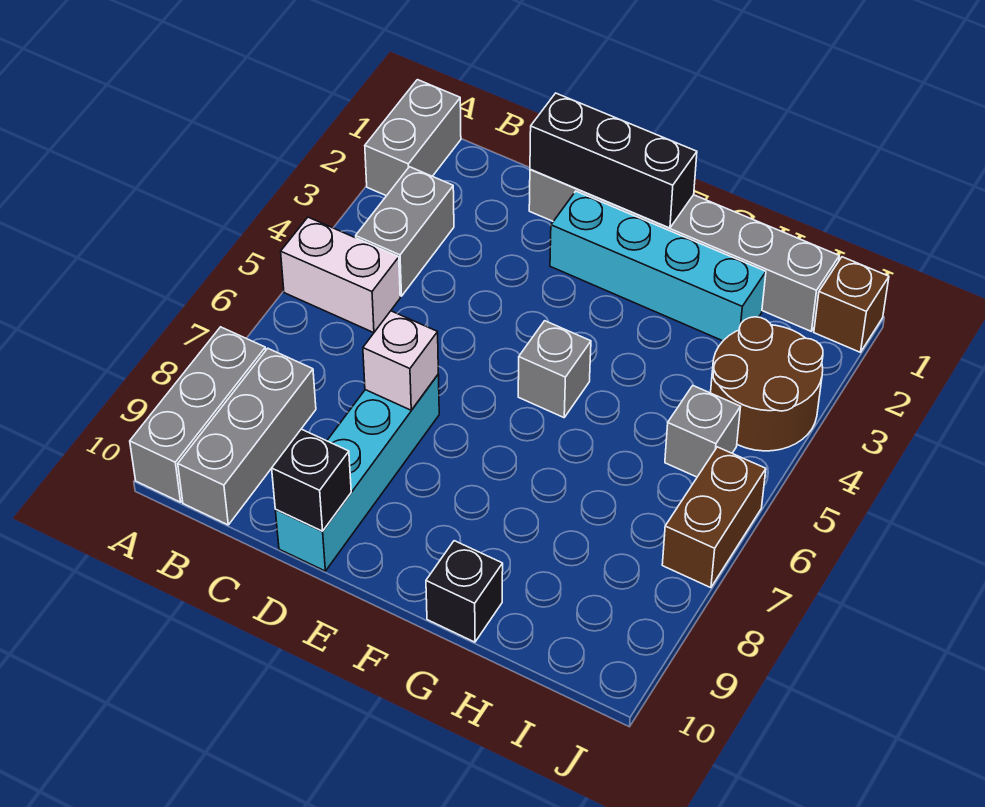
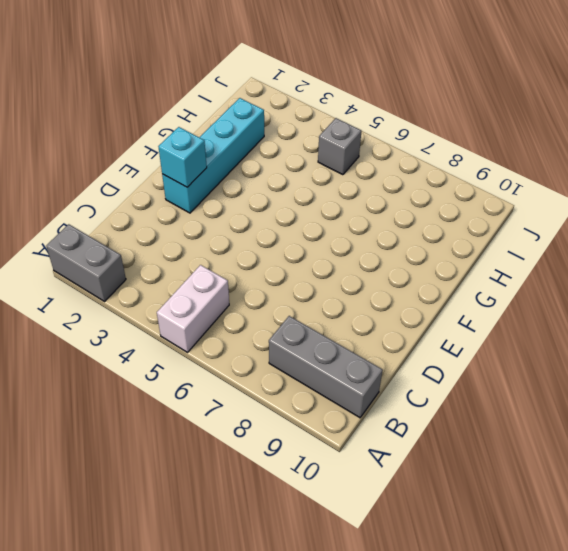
cyan brick E2 level 2 -> none
none -> grey brick A8:A10 level 1
none -> grey brick B3:B4 level 1
none -> grey brick D1:I1 level 1

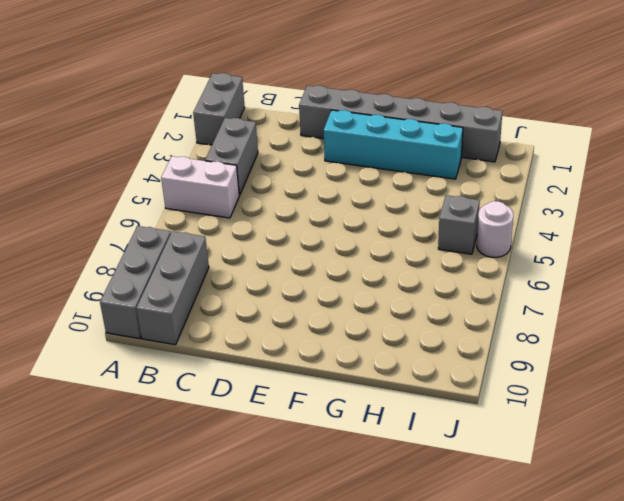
white round brick J5 level 1 -> none
none -> cyan brick D7:D10 level 1
none -> grey brick F5 level 1
none -> black brick G10 level 1

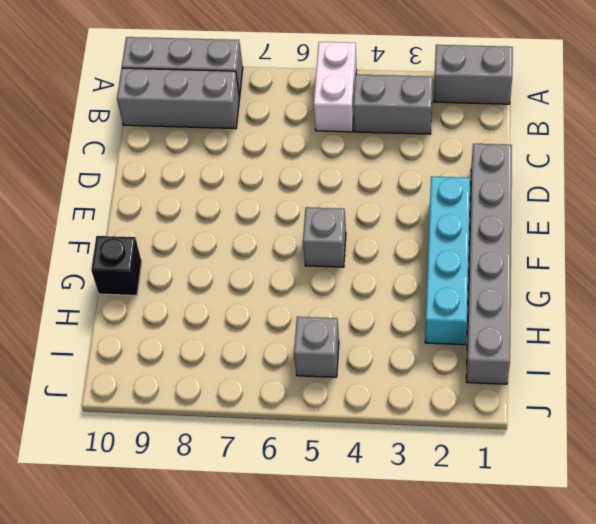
none -> cyan brick D7:D10 level 1
none -> brown round brick I3:J4 level 1
none -> brown brick J1 level 1

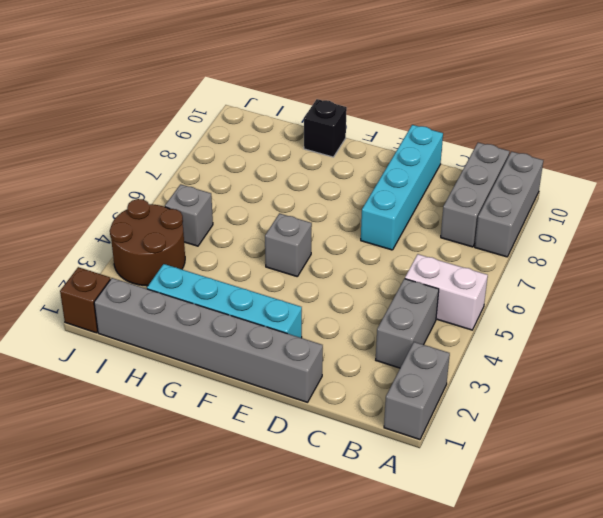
none -> brown brick J6:J7 level 1
none -> black brick D1:F1 level 2
none -> white brick D7 level 2

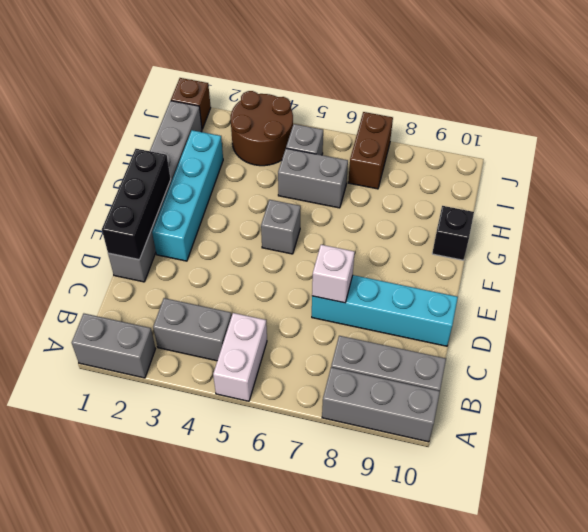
grey brick H5:H6 level 1 -> none
brown brick I7:J7 level 1 -> brown brick J6:J7 level 1
none -> black brick D10 level 2

